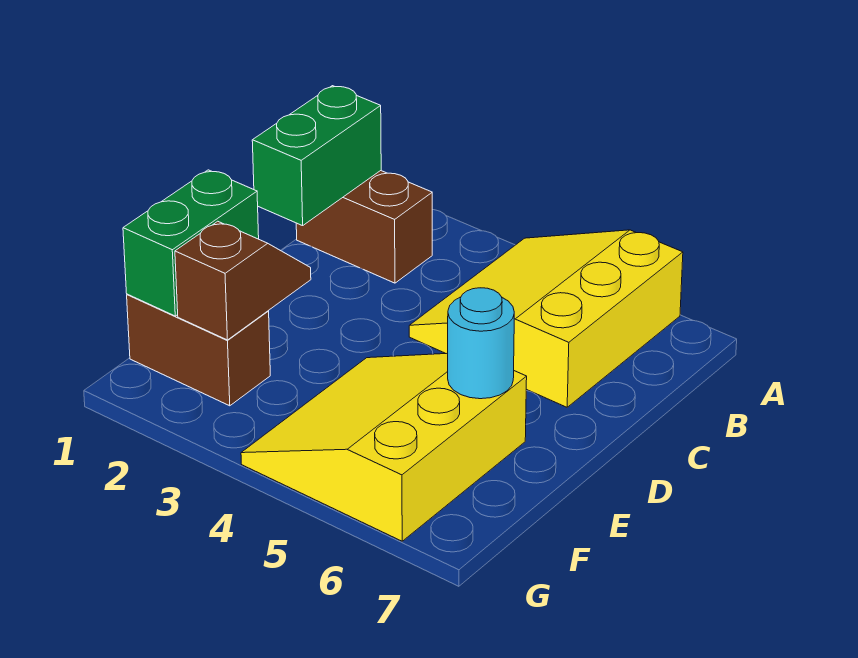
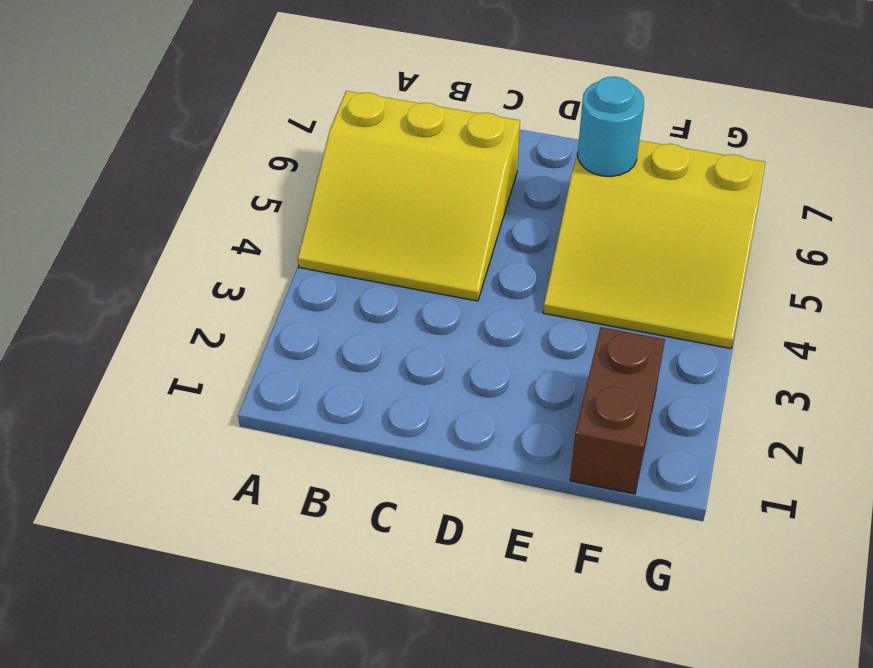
none -> brown brick B1:B2 level 1
none -> green brick B1:C1 level 2

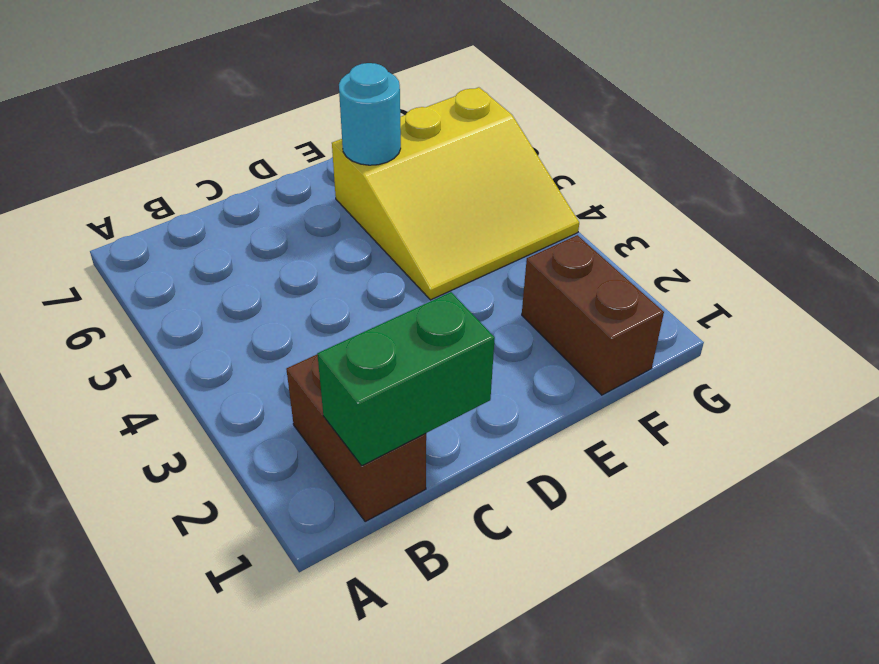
none -> yellow slope A4:C6 level 1 top 6
none -> green brick E1:F1 level 2

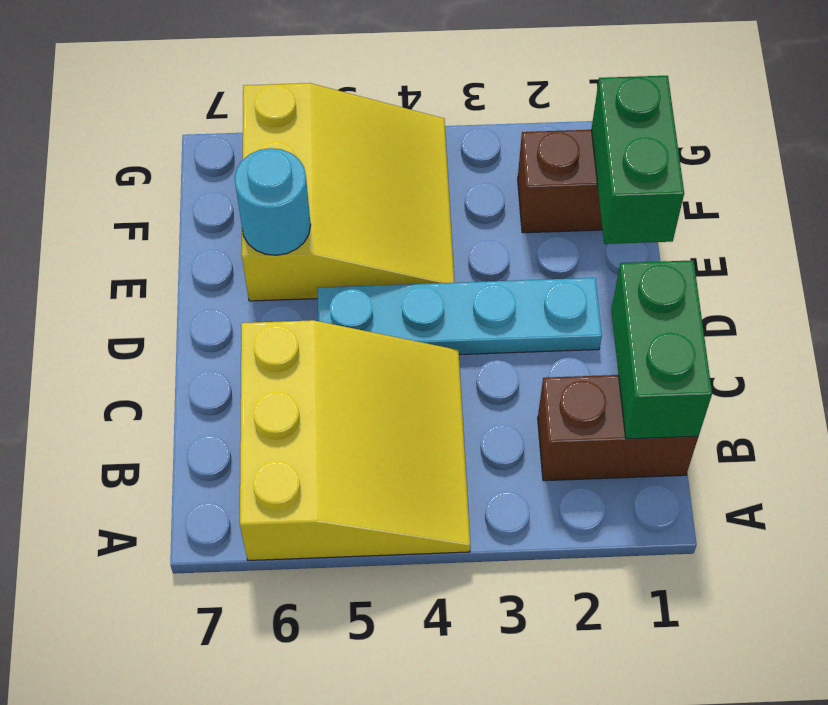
cyan plate D2:D5 level 1 -> none
none -> brown slope E2:F2 level 2 top F

